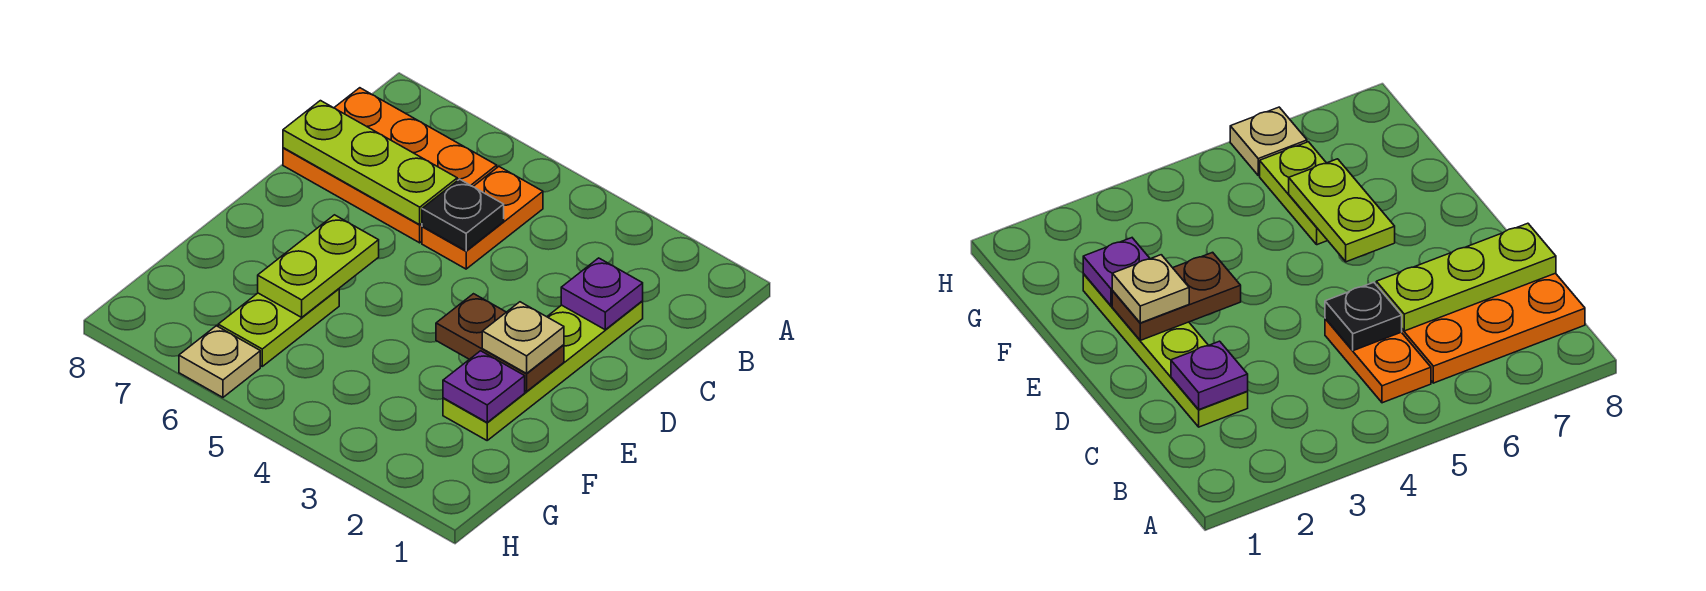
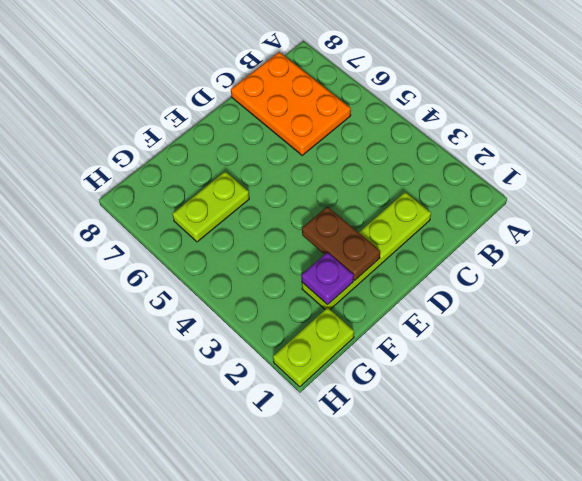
lime plate G1:H1 level 1 -> lime plate E6:F6 level 2
none -> orange plate B5:C5 level 1
none -> tan plate H6 level 1
none -> purple plate C2 level 2

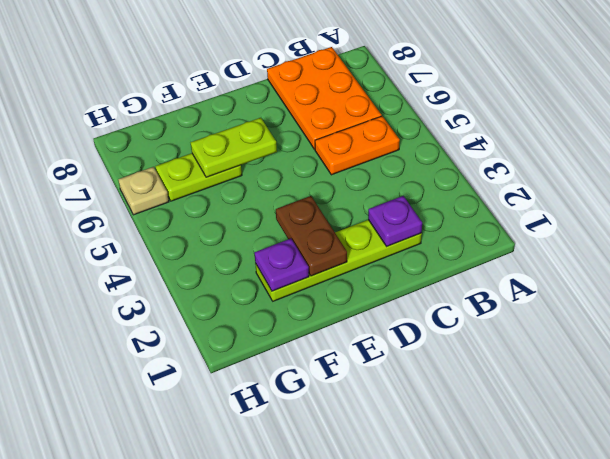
none -> black plate C5 level 2
none -> lime plate C6:C8 level 2
none -> tan plate E2 level 3

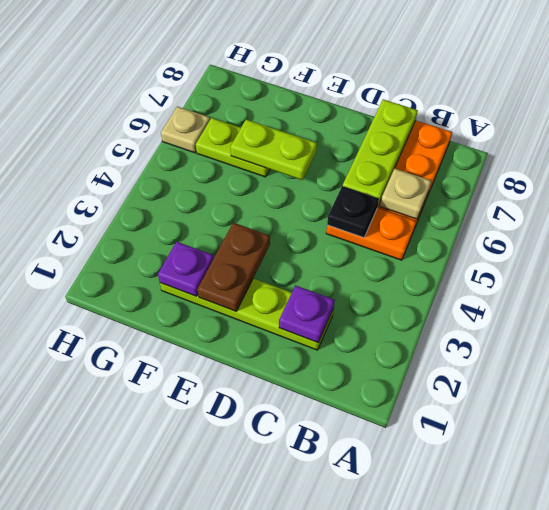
tan plate B6 level 2 -> tan plate E2 level 3

